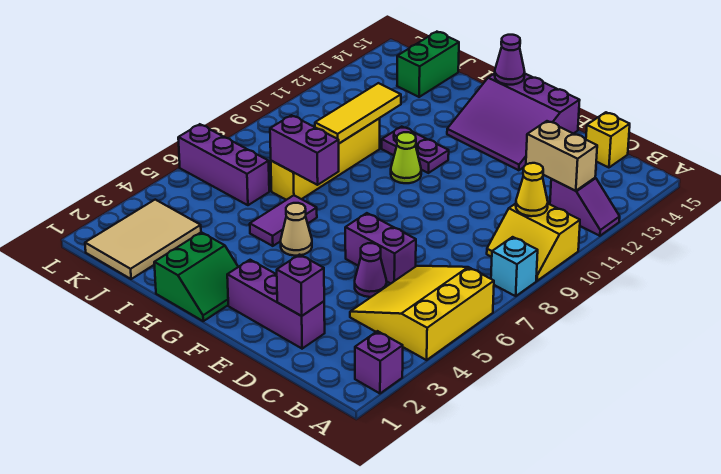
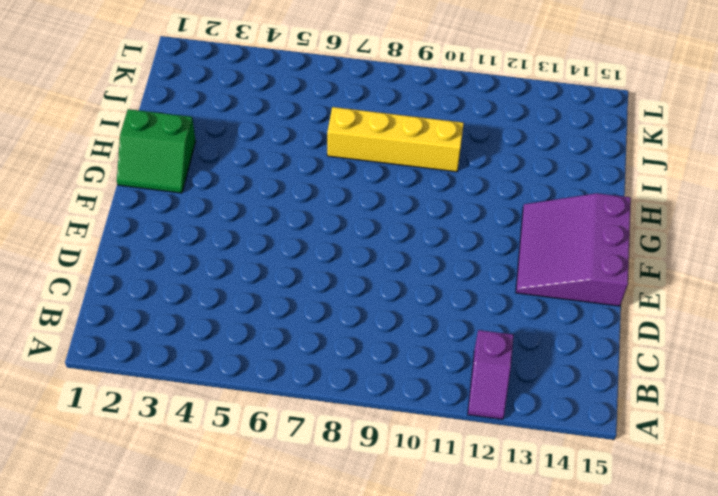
none -> purple brick A2 level 1
none -> yellow slope A4:C6 level 1 top A
none -> cyan brick A8 level 1

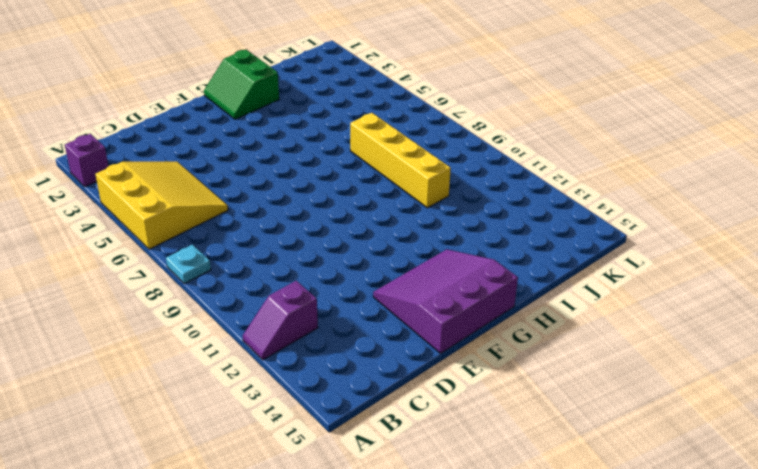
cyan plate A8 level 1 -> cyan brick A8 level 1
none -> yellow slope A9:B10 level 1 top 10
none -> yellow brick C15 level 1
none -> purple brick D2:F2 level 1

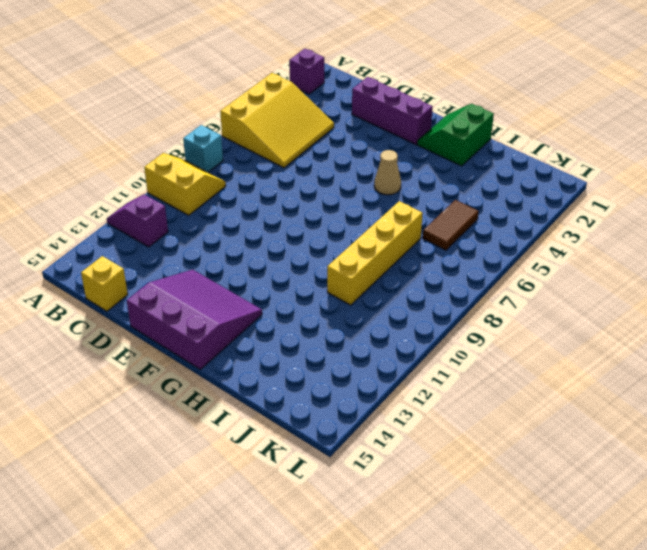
brown tile J5:J6 level 1 -> purple brick J6:L6 level 1
none -> purple cone D5 level 1
none -> purple brick D6:E6 level 1
none -> lime cone G10 level 1

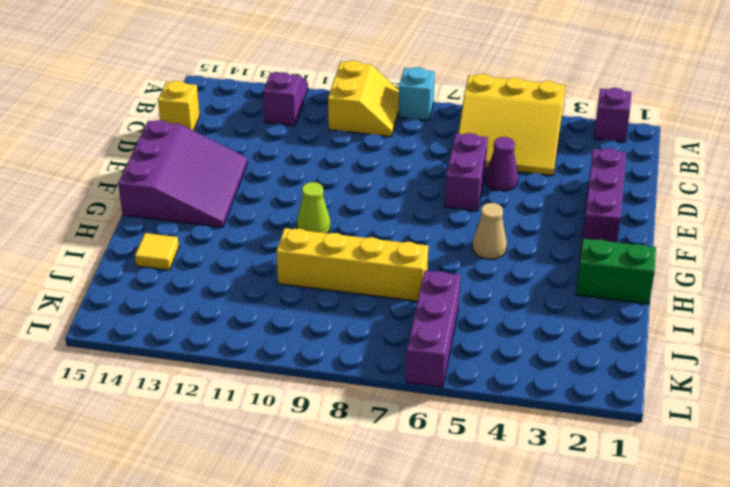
yellow tile I14 level 1 -> none
none -> purple plate G11:H11 level 1
none -> purple tile H5:H6 level 1
none -> tan tile J1:K3 level 1

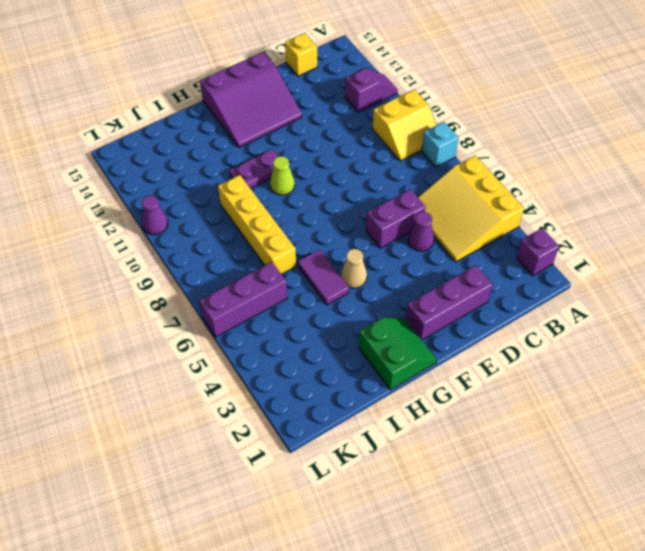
purple cone L11 level 1 -> purple cone G15 level 2
none -> tan tile J1:K3 level 1
none -> green brick J14:J15 level 1
none -> yellow cone B10 level 2

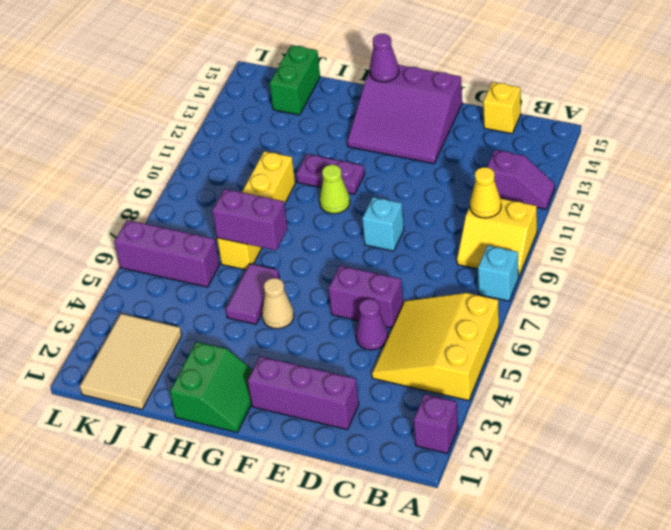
cyan brick E9 level 1 -> none
none -> tan brick B12:C12 level 2
none -> purple brick D2 level 2
none -> yellow tile I9:I11 level 2

